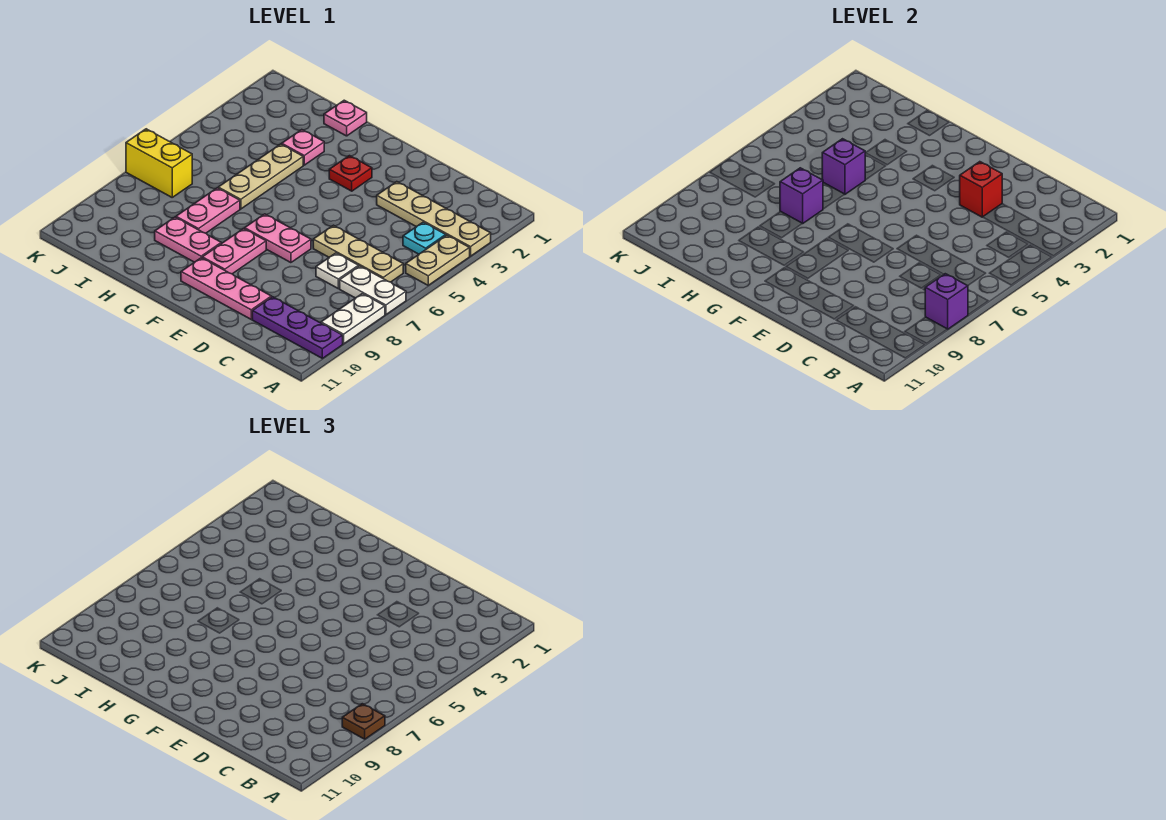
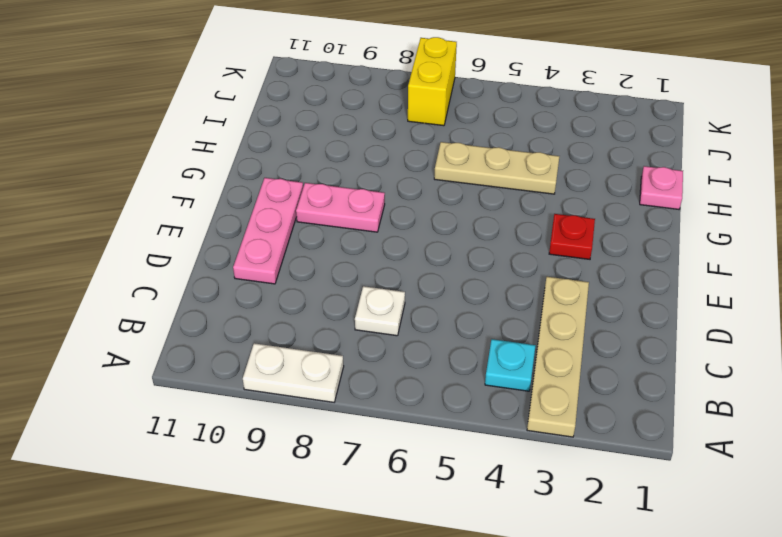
none -> tan plate A4:A5 level 1
none -> white plate A7:B7 level 1
none -> purple plate A10:C10 level 1

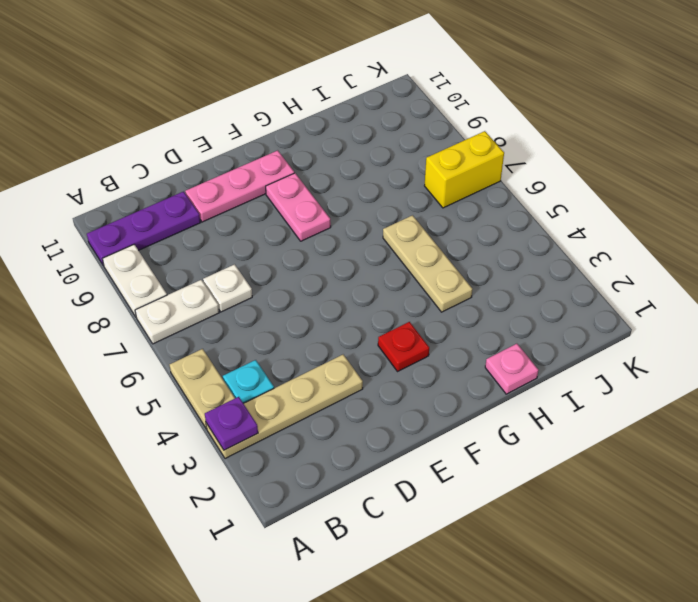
purple plate A3 level 2 -> none
none -> tan plate B6:D6 level 1
none -> pink plate E7:F7 level 1
none -> pink plate G9:H9 level 1

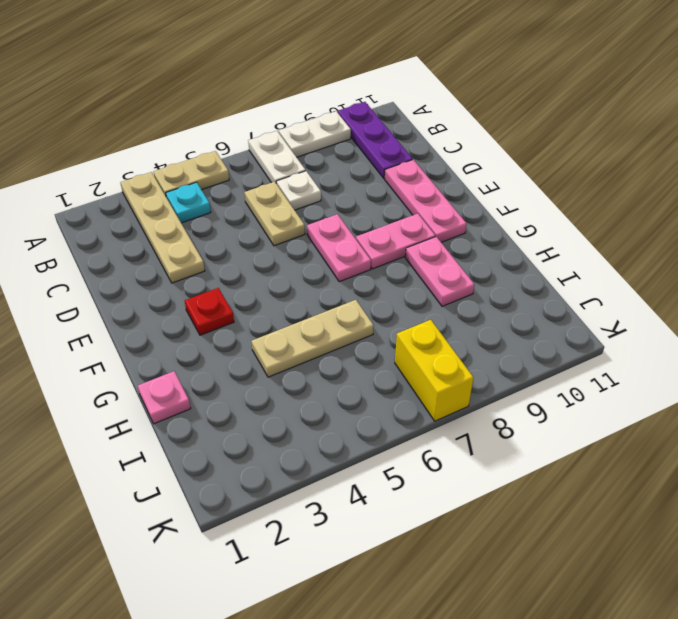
tan plate C6:D6 level 1 -> tan plate B6:D6 level 1
none -> pink plate H3 level 1
none -> pink plate H7:H8 level 1
none -> purple brick A8 level 2

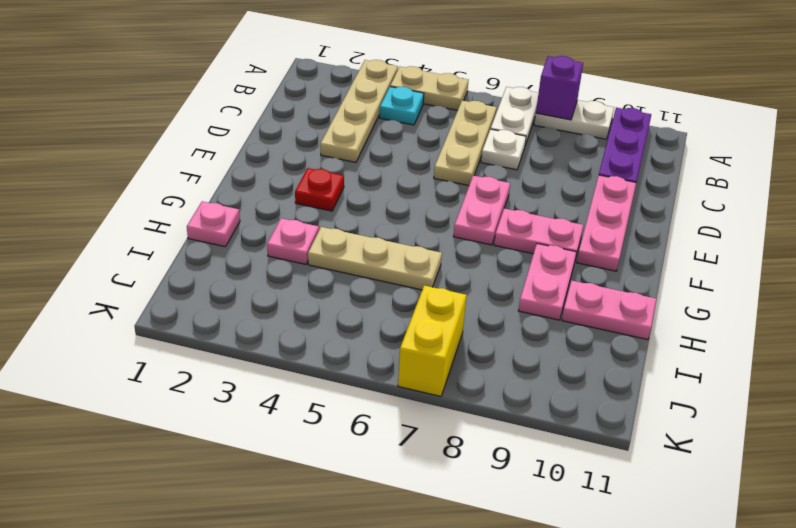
pink plate H10:H11 level 1 -> pink plate H7:H8 level 1
none -> red brick D3 level 2
none -> purple brick H5 level 2
none -> purple brick H7 level 2

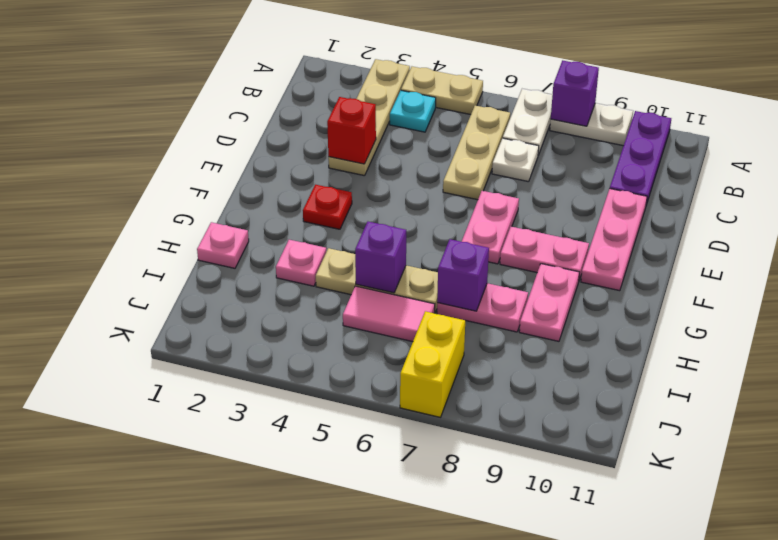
pink tile I5:I6 level 1 -> none
none -> brown plate A8 level 3

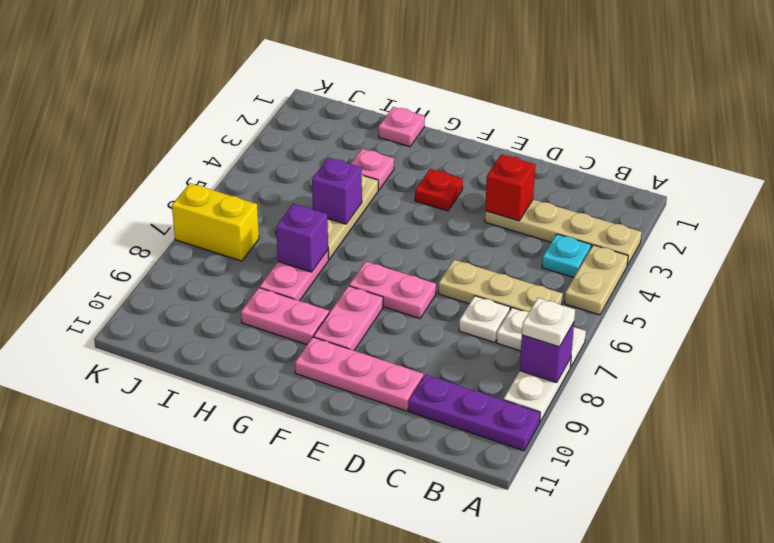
white plate A8 level 3 -> brown plate A8 level 3

